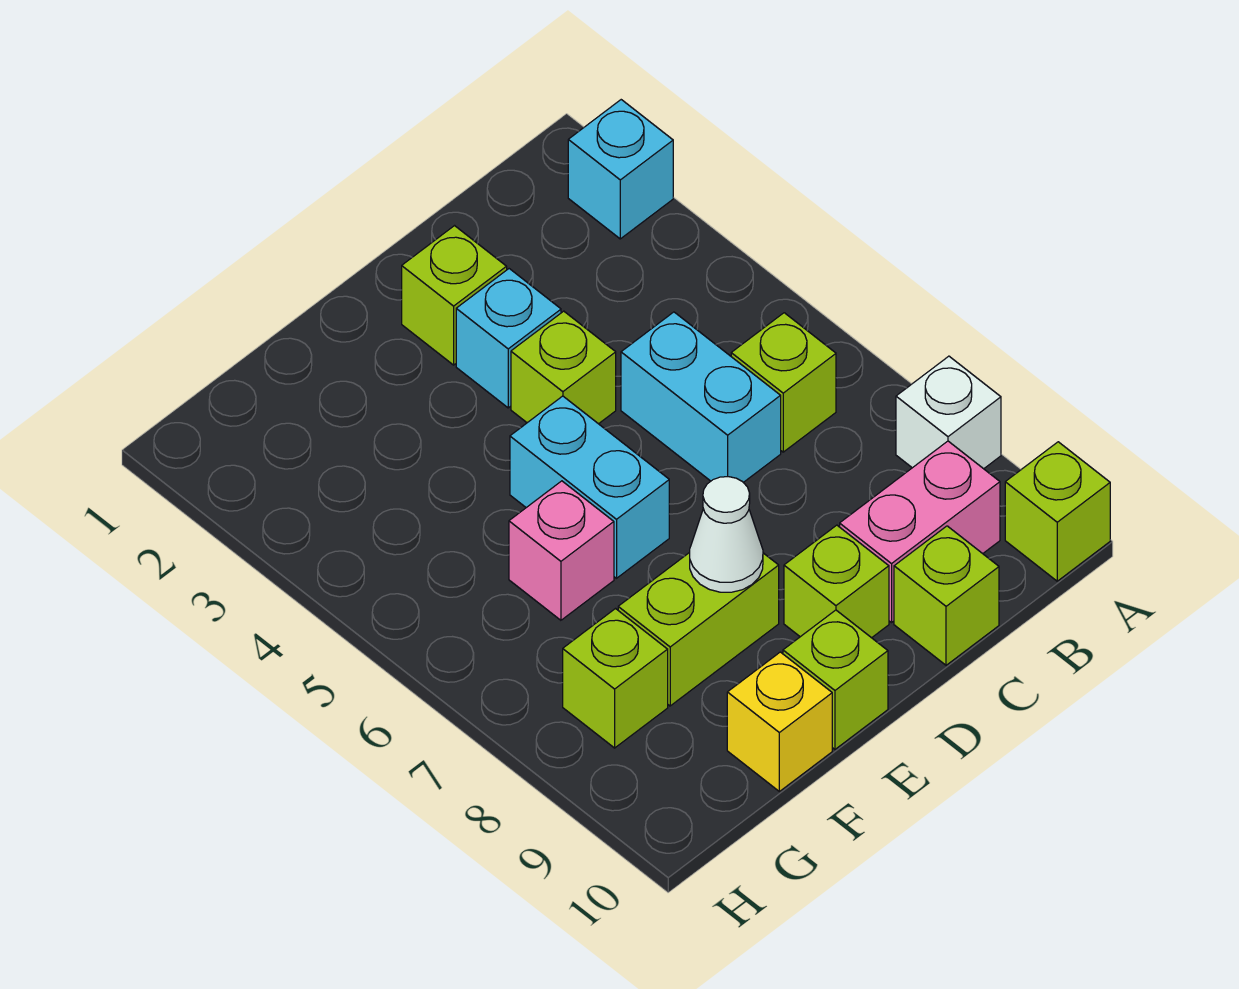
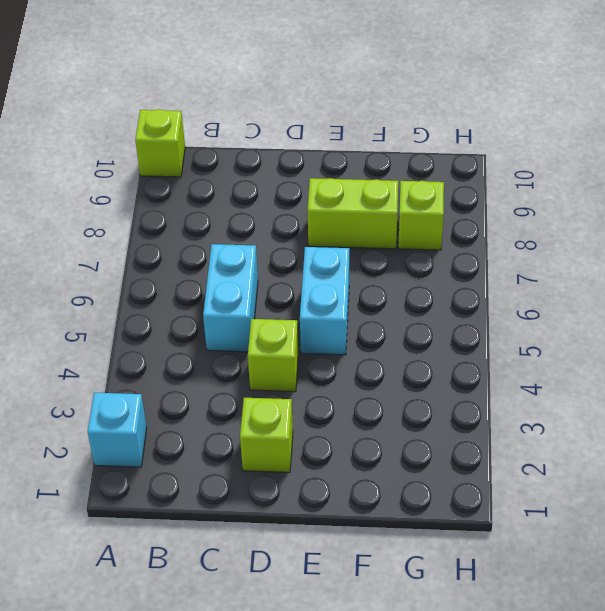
none -> white brick A8 level 1
none -> lime brick B6 level 1
none -> pink brick B9:C9 level 1

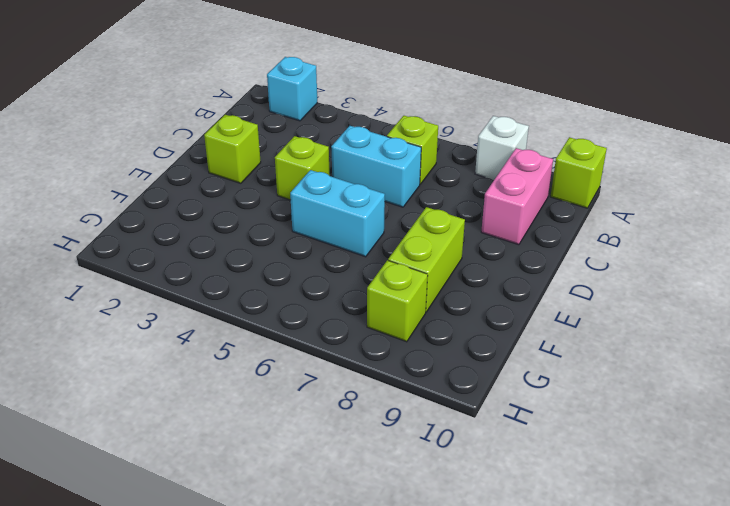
none -> lime brick C10 level 1
none -> cyan brick D3 level 1
none -> lime brick D9 level 1

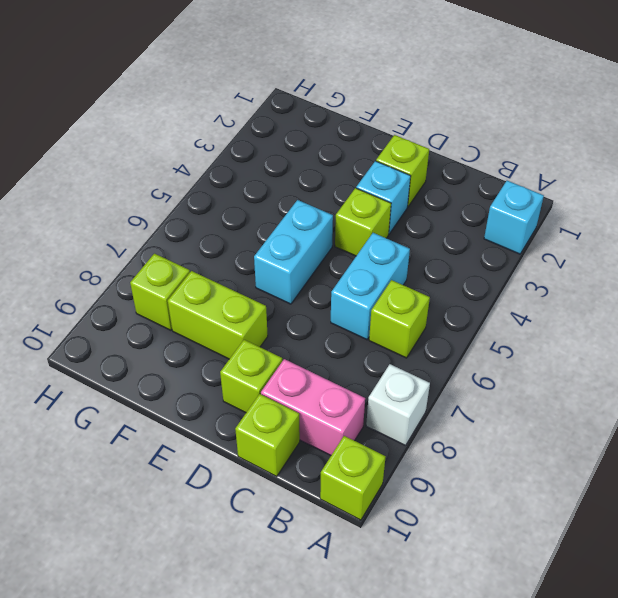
none -> lime brick E10 level 1
none -> pink brick F6 level 1
none -> yellow brick F10 level 1

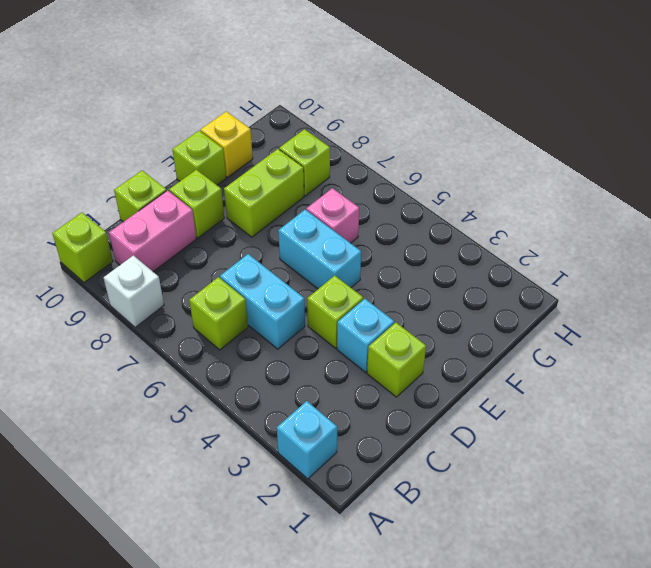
none -> white cone E8 level 2

